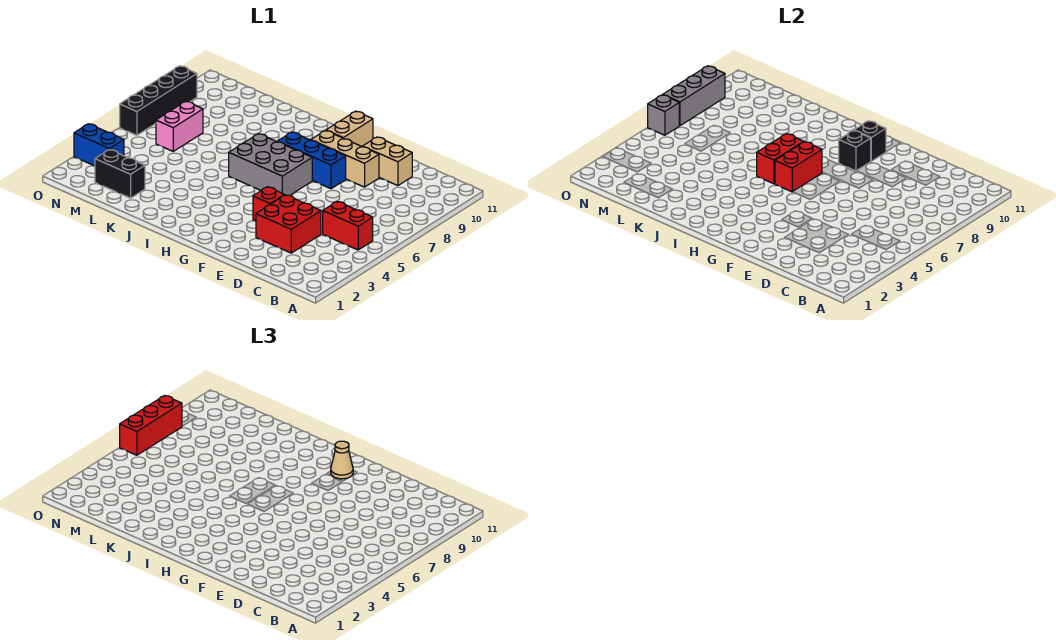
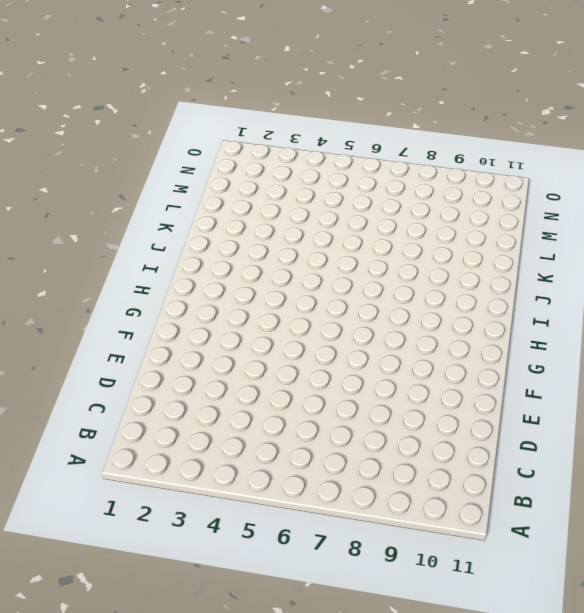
none -> red brick B5:C5 level 1
none -> red brick D3:E4 level 1
none -> tan brick D10:E10 level 1

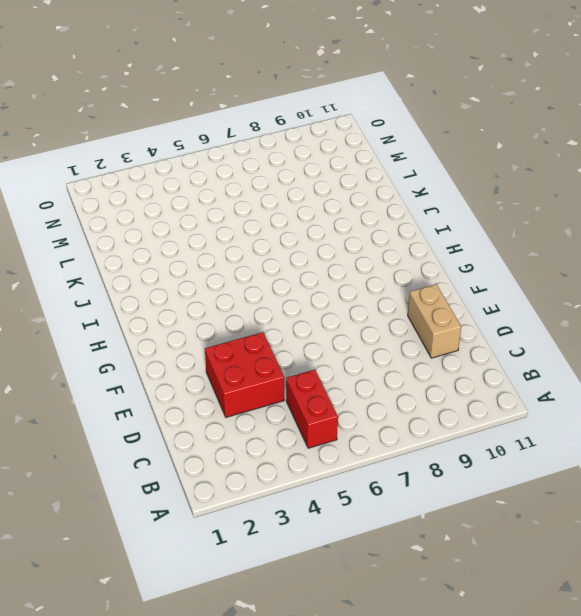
none -> tan brick E9:G9 level 1
none -> red brick F4 level 1
none -> blue brick F8:H8 level 1

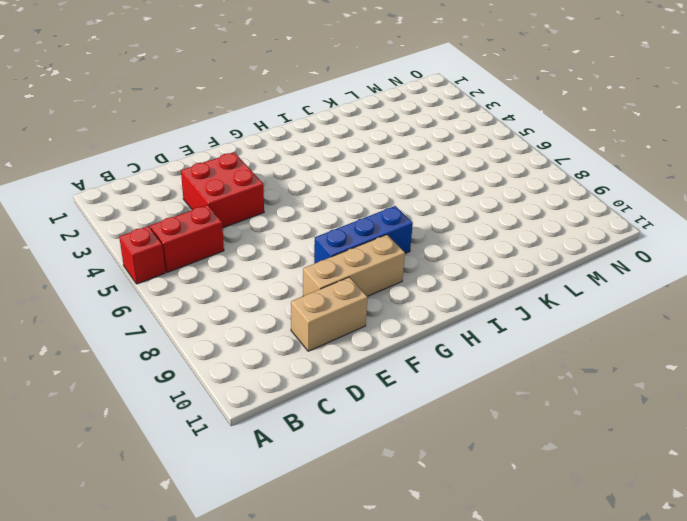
red brick A5 level 1 -> red brick F4 level 1
none -> grey brick G6:I7 level 1
none -> tan brick G10:G11 level 1
none -> black brick L2:M2 level 1

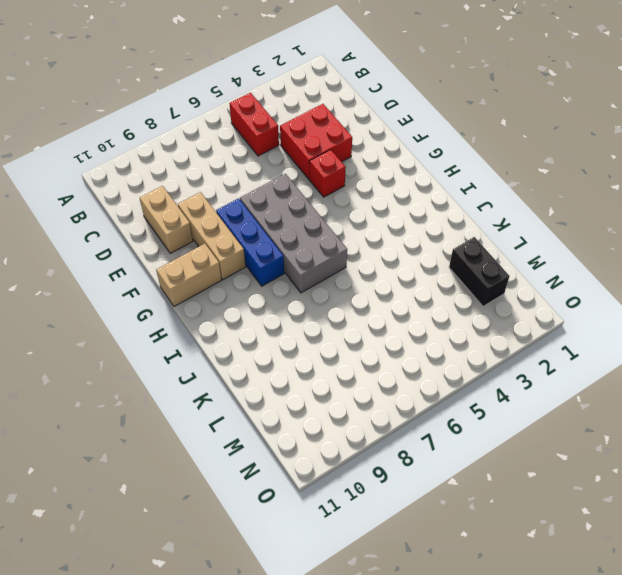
grey brick F6:I7 level 1 -> grey brick G6:I7 level 1
none -> pink brick M6:M7 level 1
none -> blue brick N3:O3 level 1
none -> black brick O6:O9 level 1

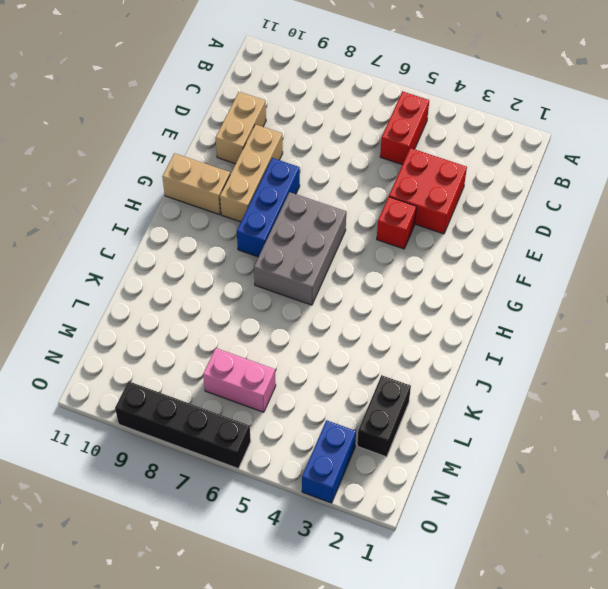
none -> black brick G9 level 2
none -> black brick G10 level 2
none -> red brick H6:H7 level 2

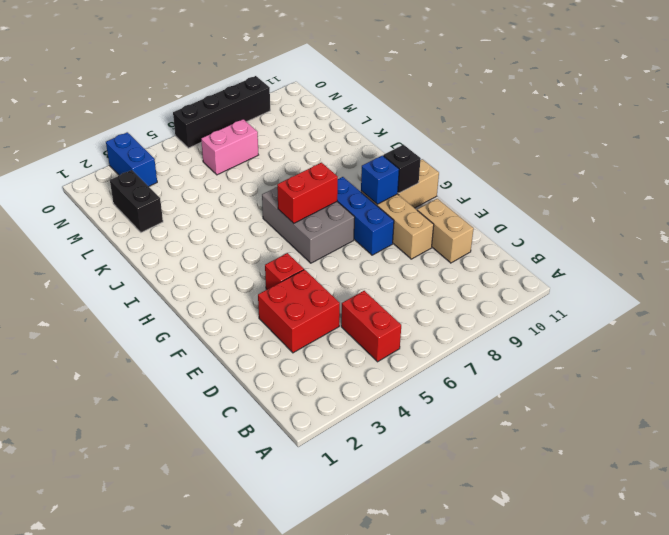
blue brick G9 level 2 -> black brick G9 level 2
none -> red brick I6:I7 level 2
none -> grey brick O6 level 2
none -> grey brick O7:O9 level 2

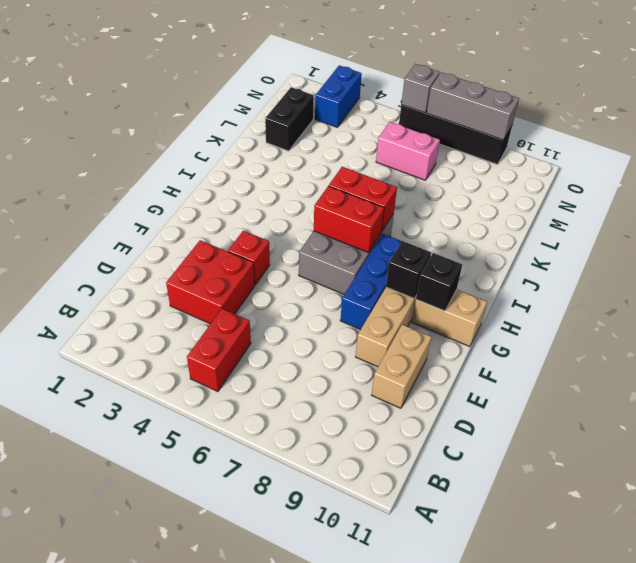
none -> tan cone G10 level 3
none -> red brick O6:O8 level 3

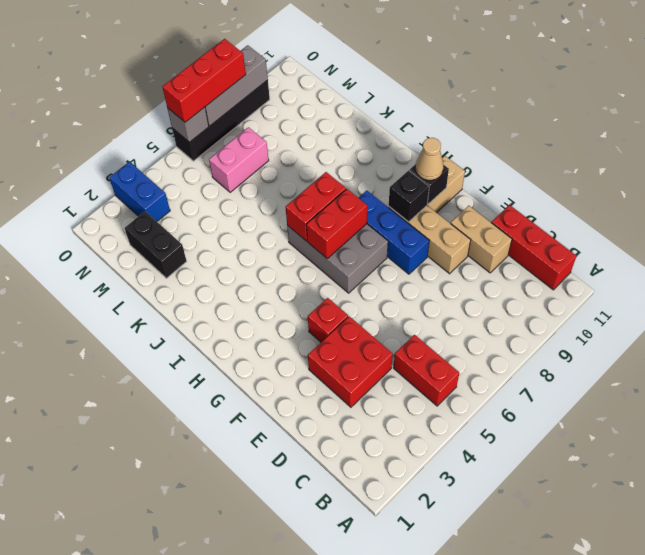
red brick B11:D11 level 1 -> none

